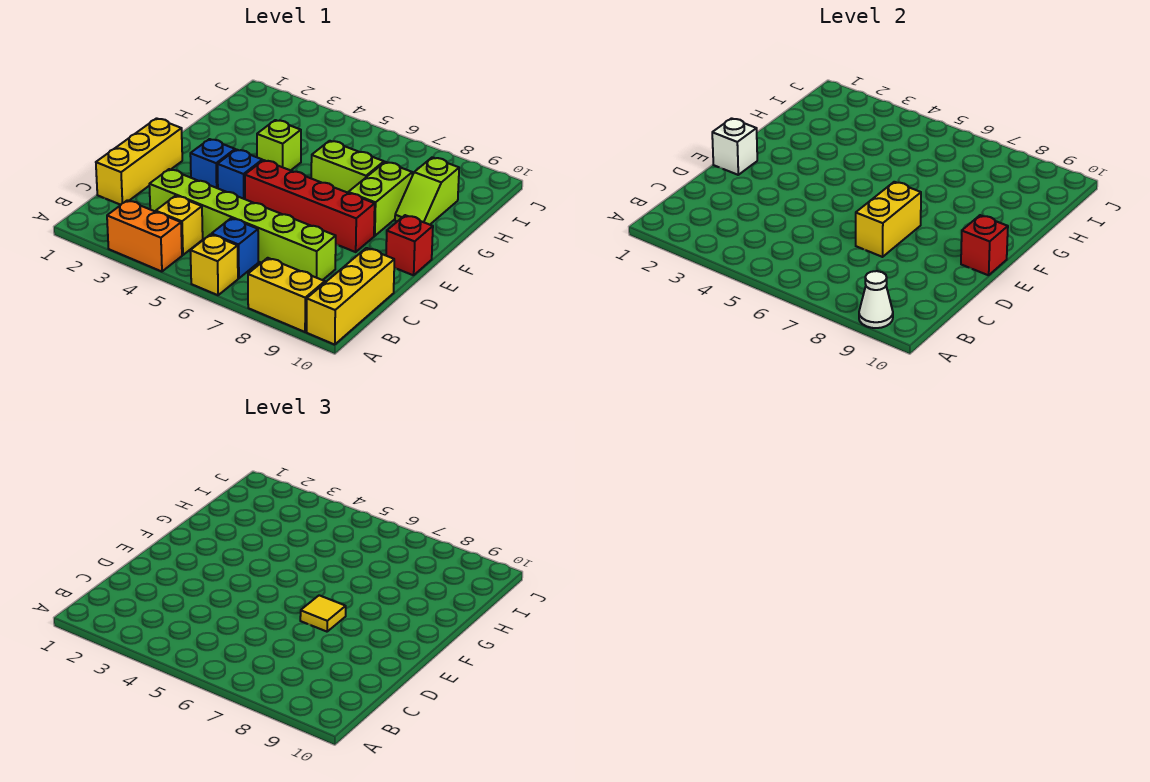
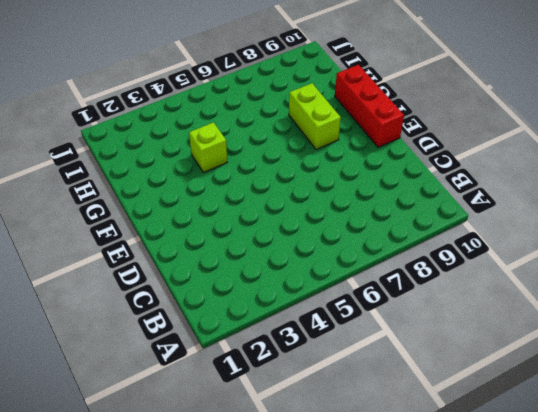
red brick E10:G10 level 1 -> red brick E10 level 1
none -> orange brick A3:A4 level 1
none -> yellow brick A6 level 1
none -> yellow brick A8:A9 level 1

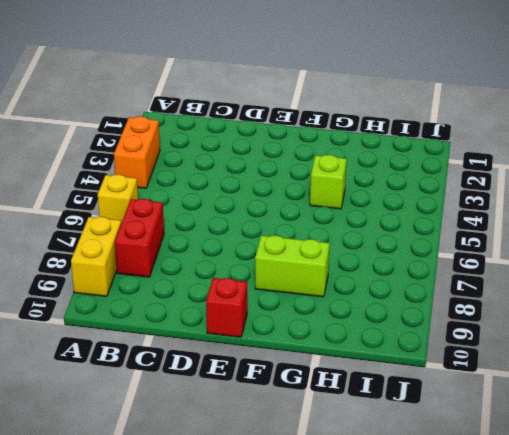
red brick B7:B8 level 1 -> none
none -> yellow brick A10:C10 level 1
none -> yellow brick B4 level 1
none -> blue brick B6 level 1

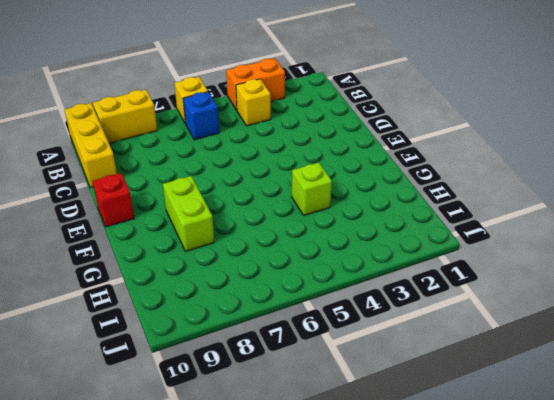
none -> yellow brick C1:E1 level 1
none -> lime brick C3:C8 level 1
none -> blue brick E3 level 1

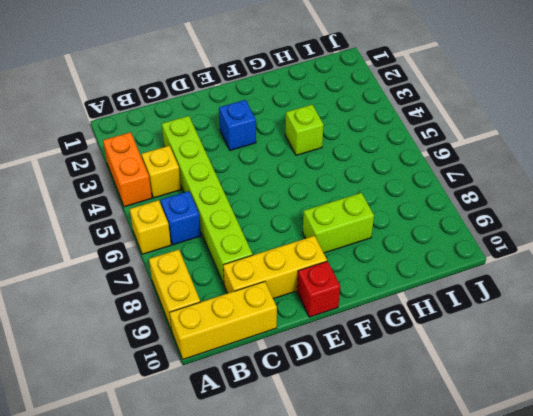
yellow brick C9:E9 level 1 -> yellow brick C1:E1 level 1
none -> blue brick E4 level 1
none -> red brick E5:E8 level 1
none -> lime brick G6:G7 level 1

